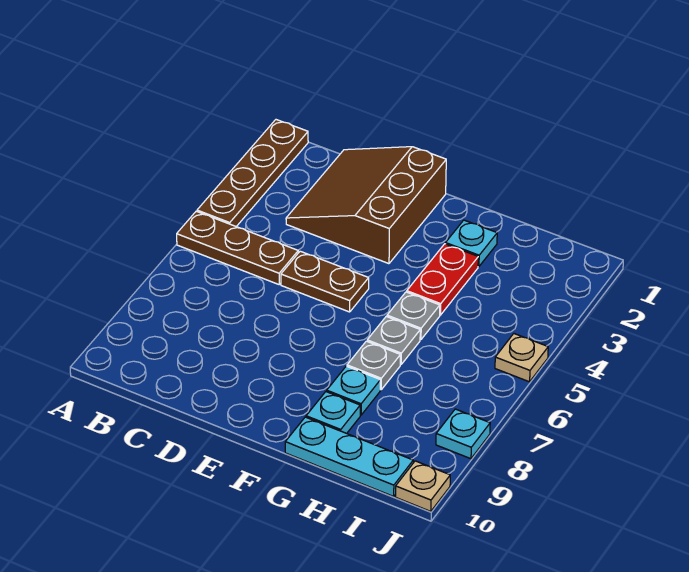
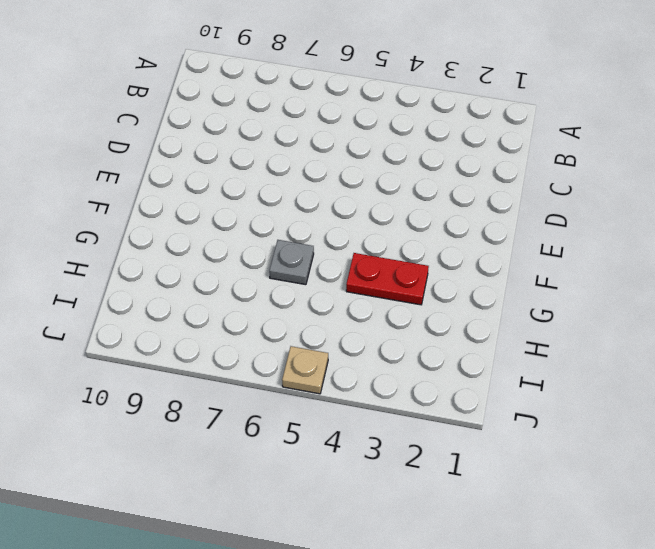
none -> brown plate A1:A4 level 1
none -> brown plate A5:C5 level 1
none -> brown slope C1:E3 level 1 top E

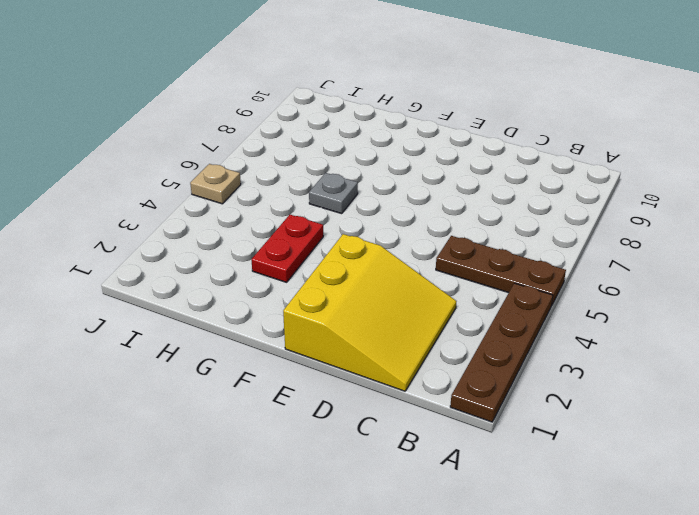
yellow slope C1:E3 level 1 top E -> brown slope C1:E3 level 1 top E
none -> brown plate D5:E5 level 1
none -> cyan plate G2 level 1
none -> grey plate G5 level 1

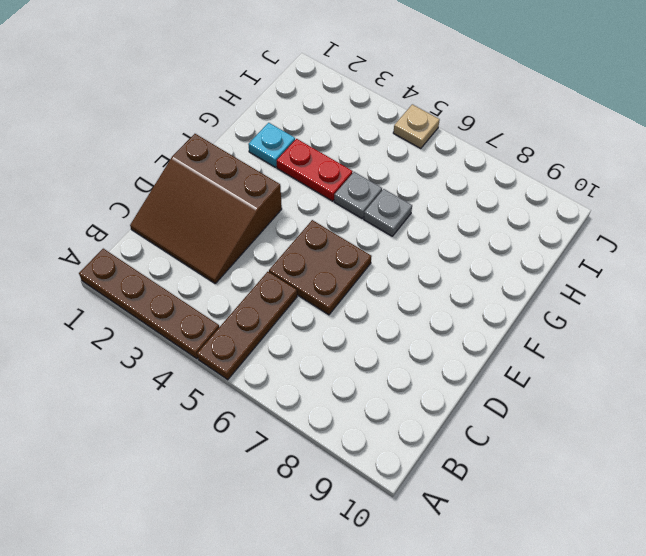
brown plate D5:E6 level 1 -> brown plate D5:E5 level 1
none -> grey plate G7 level 1
none -> cyan plate G8 level 1
none -> cyan plate G9 level 1

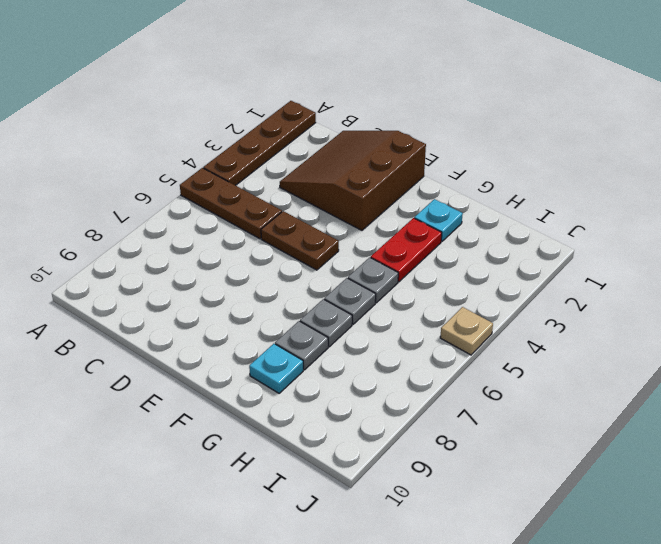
grey plate G8 level 1 -> cyan plate G8 level 1
none -> cyan plate G10:I10 level 1
none -> cyan plate J8 level 1
none -> tan plate J10 level 1

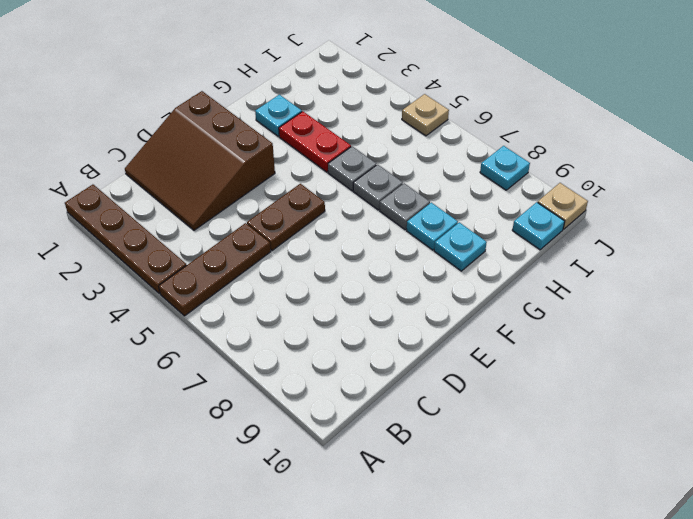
cyan plate I10 level 1 -> cyan plate G10:I10 level 1

